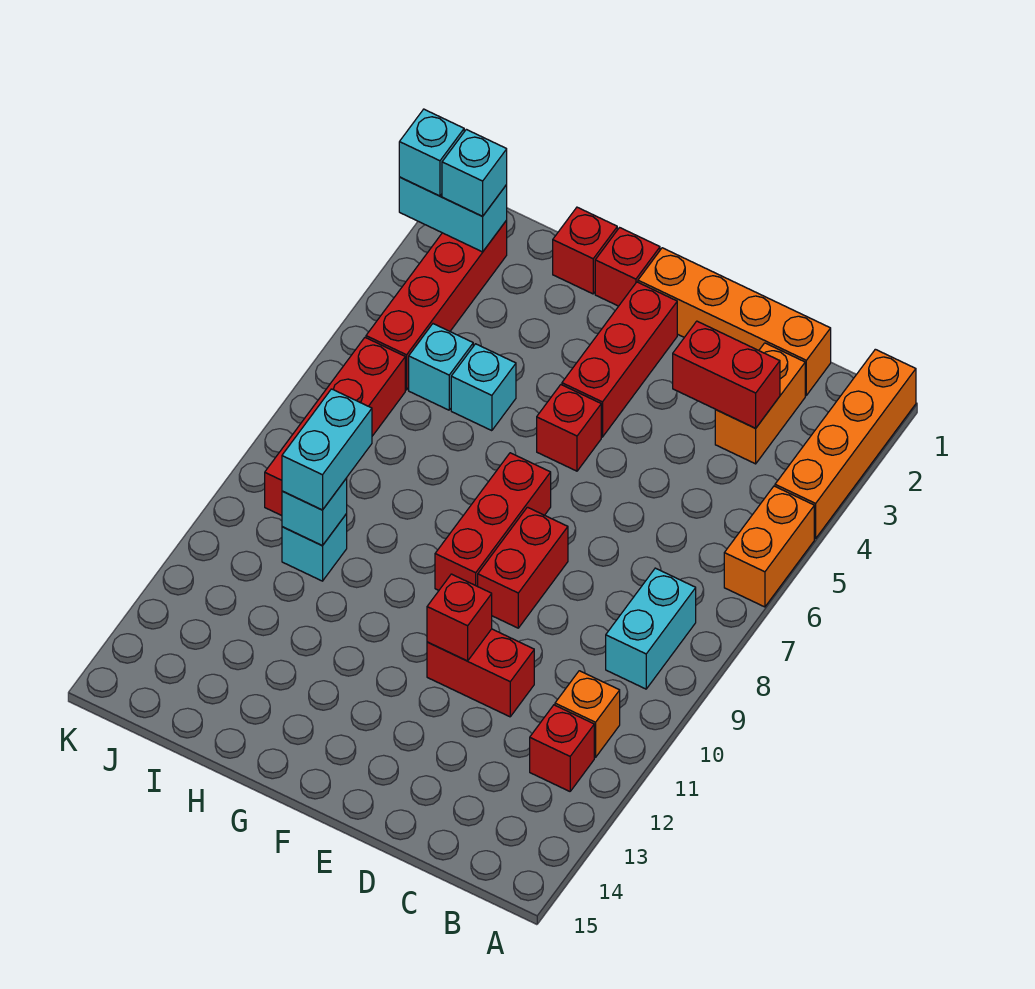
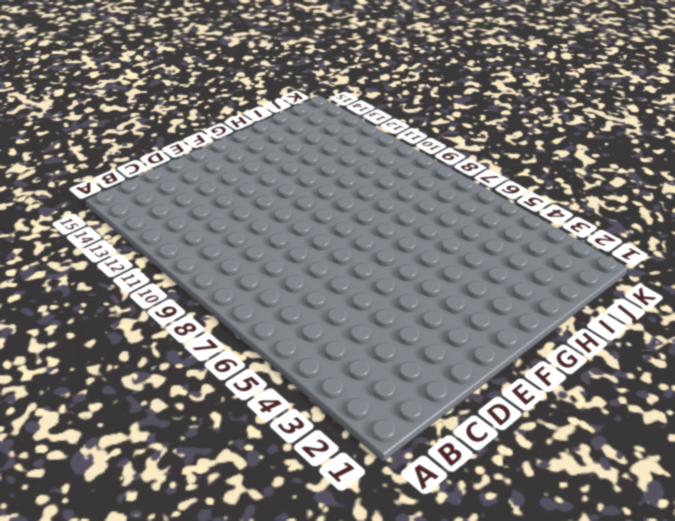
none -> orange brick A1:A4 level 1
none -> orange brick A5:A6 level 1
none -> cyan brick B8:B9 level 1

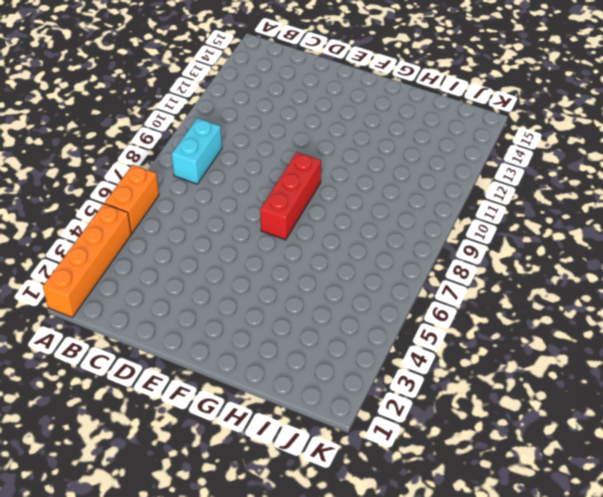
none -> orange brick B11 level 1
none -> red brick B12 level 1
none -> orange brick C1:F1 level 1

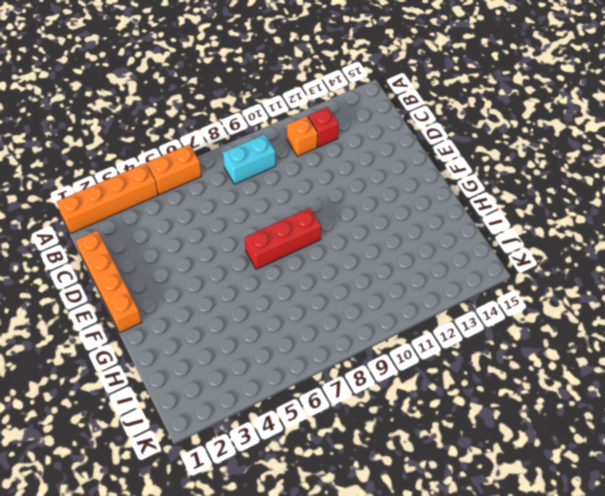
none -> orange brick C2:C3 level 1
none -> red brick D11:E11 level 1
none -> red brick E8:E9 level 1

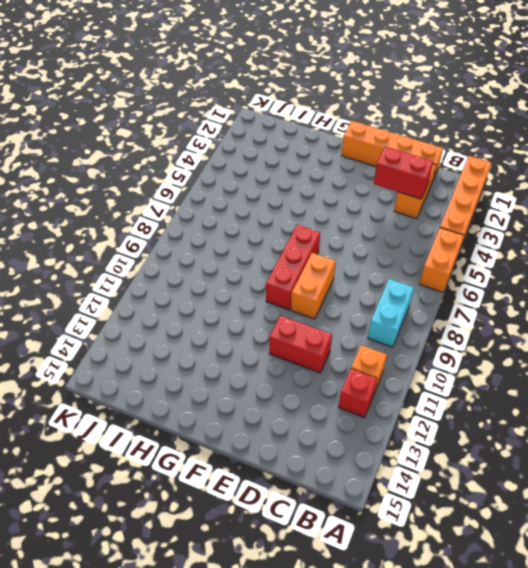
orange brick E8:E9 level 1 -> red brick E8:E9 level 1
none -> red brick F2:F4 level 1
none -> red brick F5 level 1
none -> red brick G1 level 1

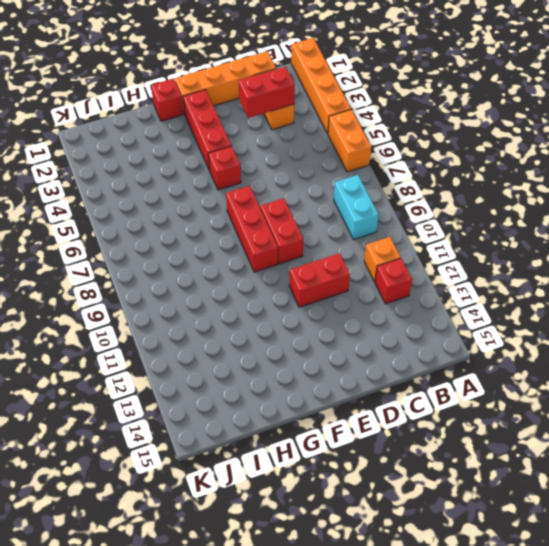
none -> red brick H1 level 1
none -> cyan brick H5 level 1
none -> cyan brick I5 level 1

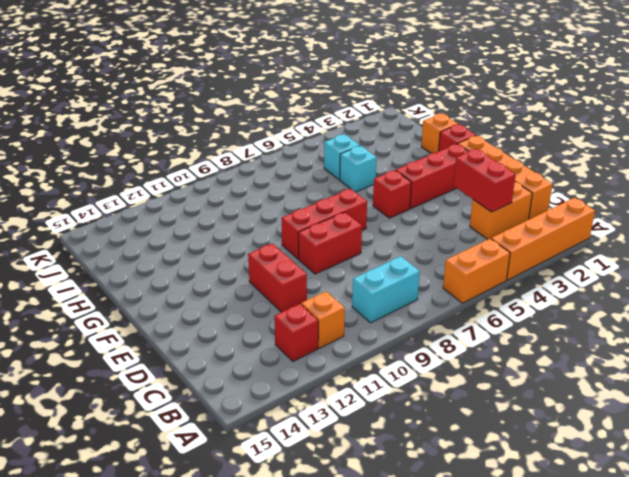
orange brick H1 level 1 -> red brick H1 level 1
none -> cyan brick I10 level 1
none -> red brick J2:J5 level 1
none -> red brick J6:J9 level 1

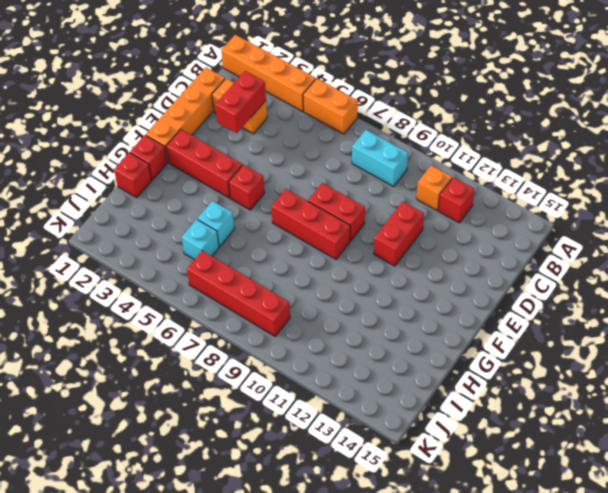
none -> cyan brick I10 level 1
none -> red brick J2:J5 level 1
none -> red brick E11 level 2

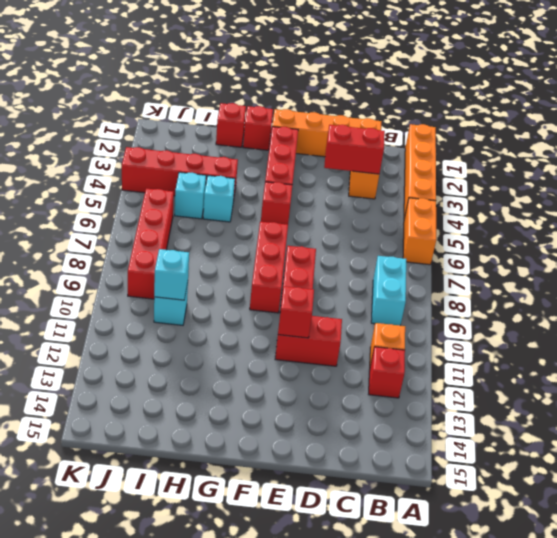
red brick H4:K4 level 1 -> red brick J2:J5 level 1
none -> cyan brick J2:K2 level 2
none -> cyan brick I9:I10 level 3
none -> cyan brick J2 level 3

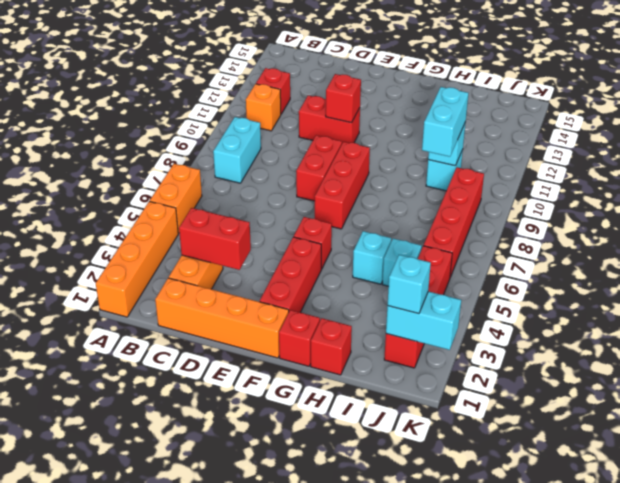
none -> cyan brick K2 level 3

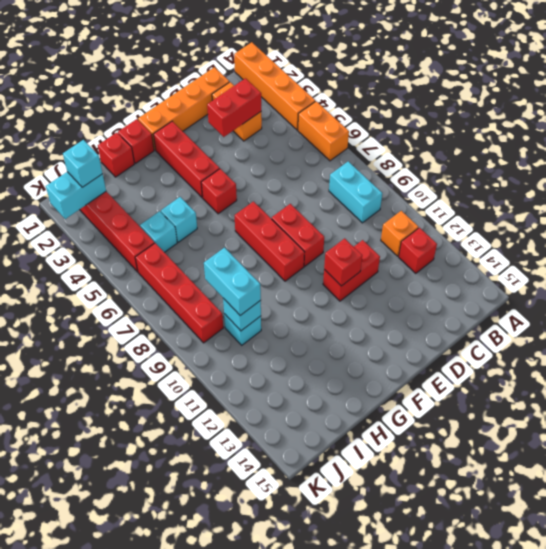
none -> cyan brick K2 level 3

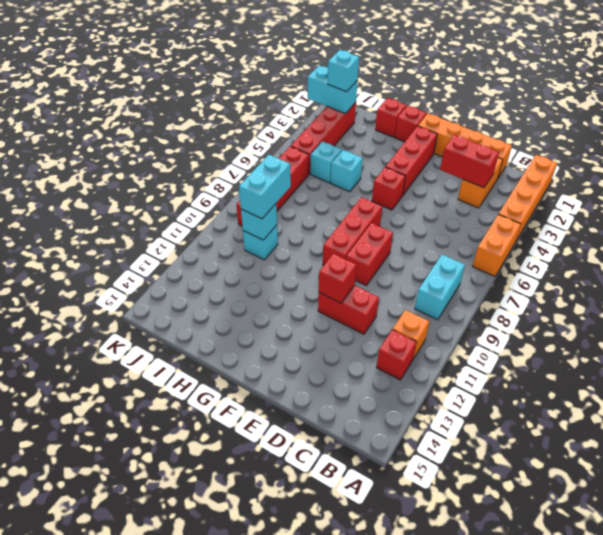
none -> cyan brick K2 level 3

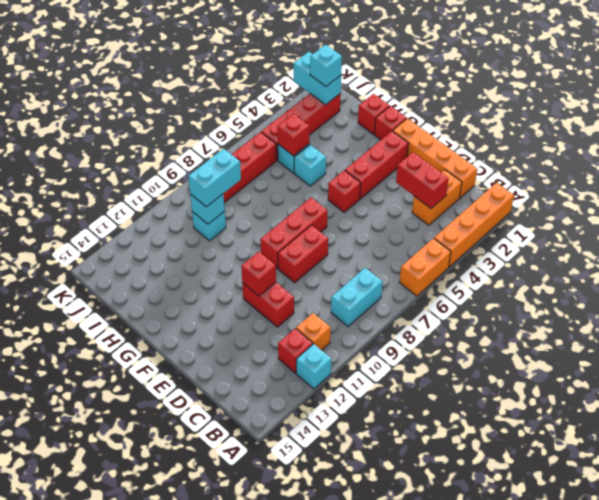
cyan brick A12 level 1 -> cyan brick K2 level 3
red brick I5 level 2 -> none

